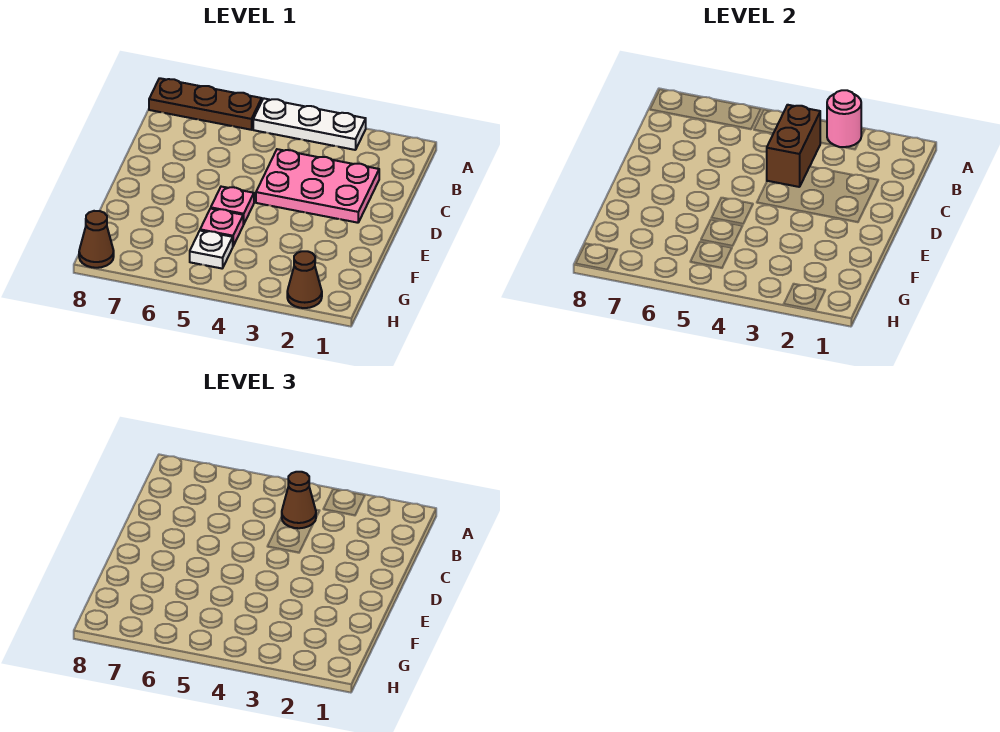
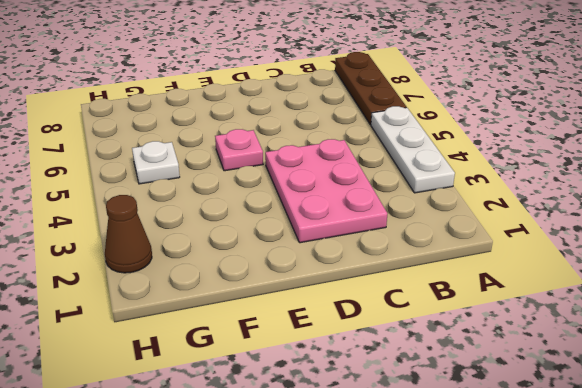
none -> pink plate F5 level 1
none -> brown cone H8 level 1

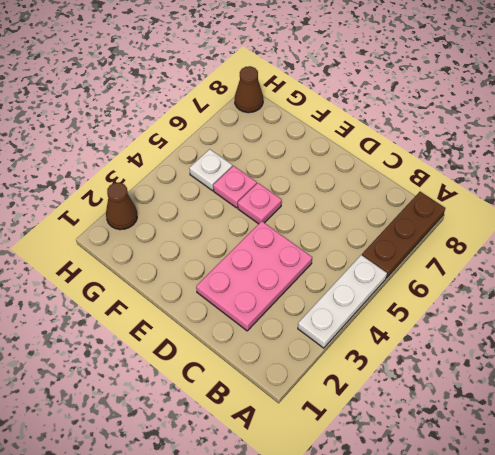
none -> pink round brick A3 level 2
none -> brown brick B4:C4 level 2

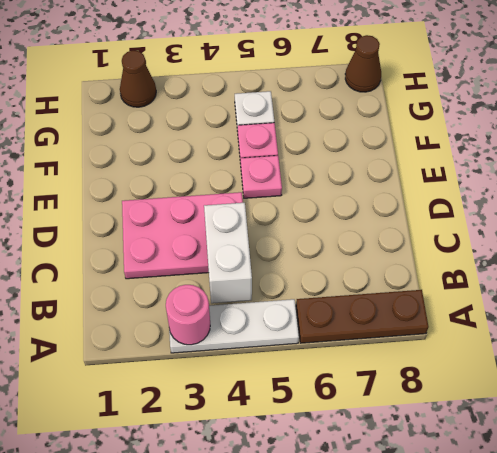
white brick B4:C4 level 2 -> brown brick B4:C4 level 2
none -> brown cone B4 level 3

